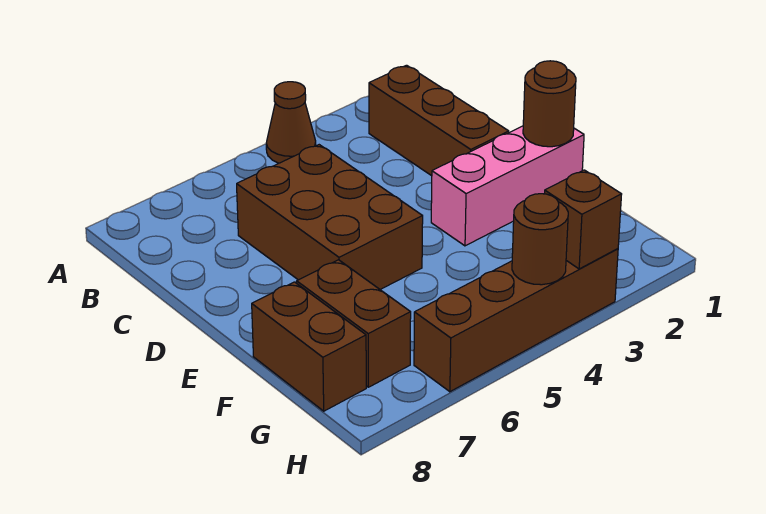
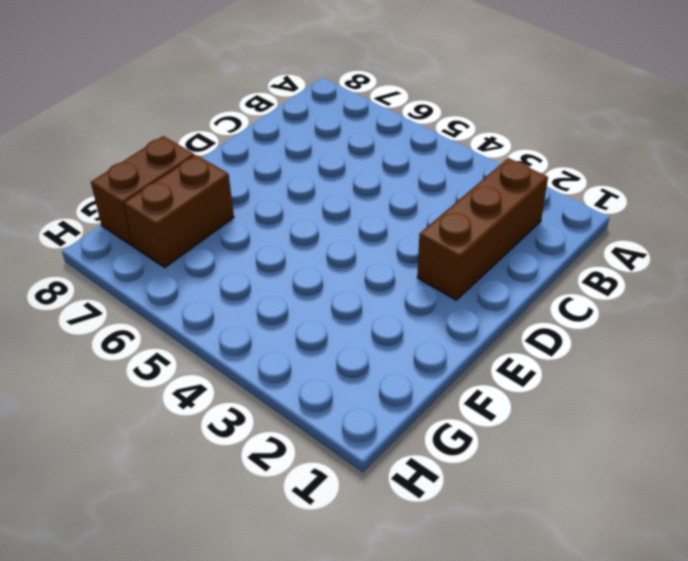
none -> brown cone A4 level 1
none -> brown brick C5:E6 level 1

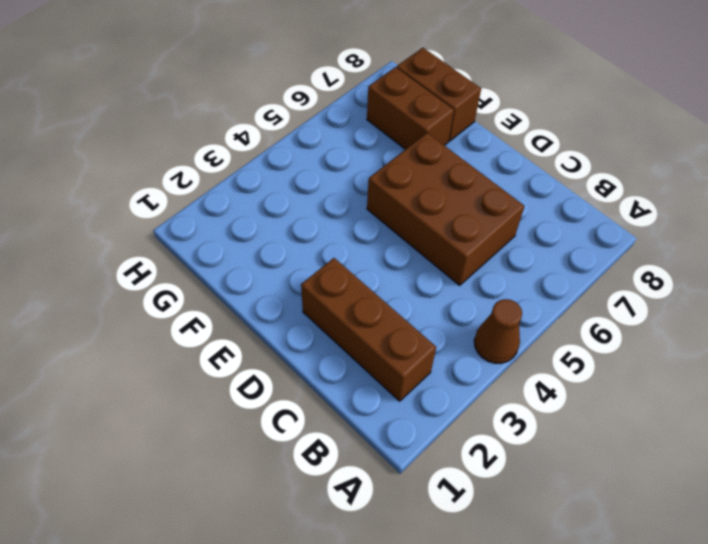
none -> pink brick E1:E3 level 1
none -> brown brick H3:H6 level 1

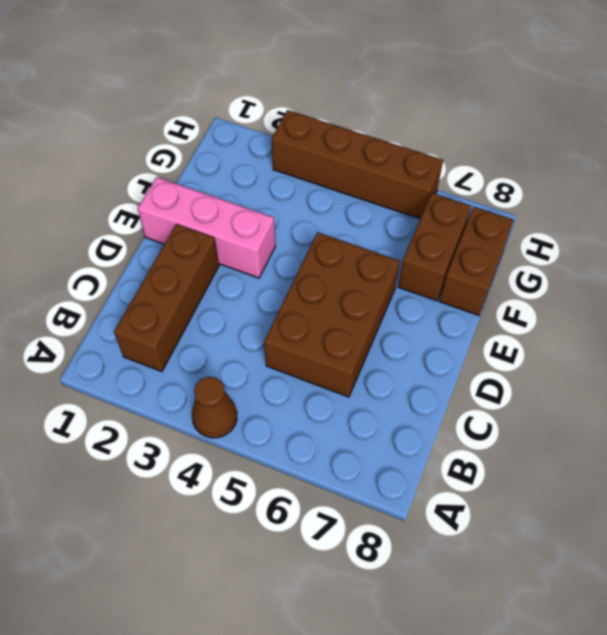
none -> brown round brick E1 level 2
none -> brown brick H3 level 2

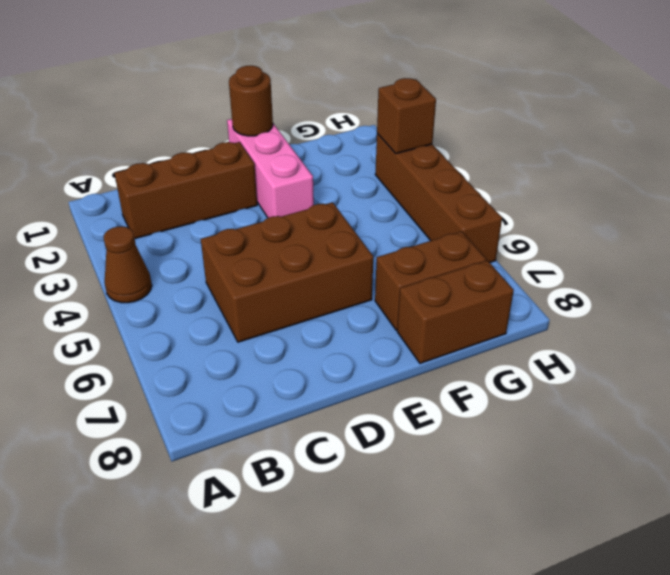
none -> brown round brick H4 level 2

